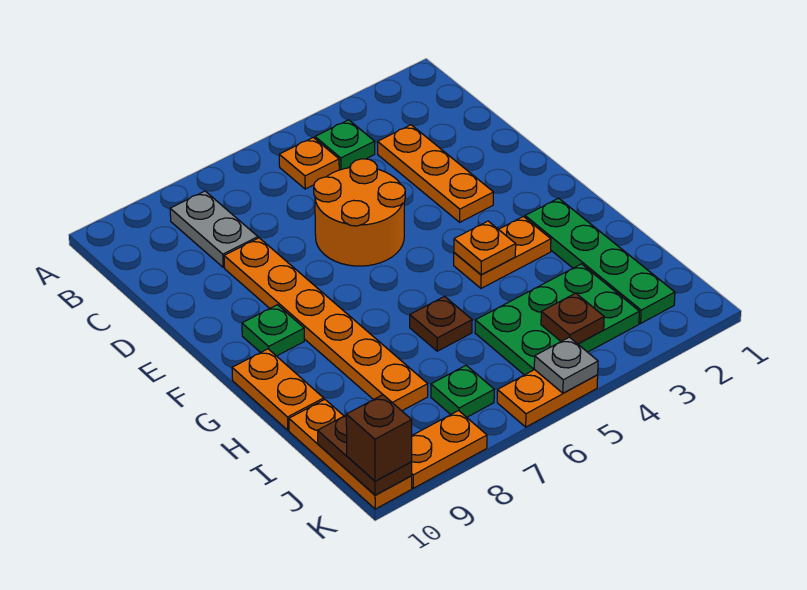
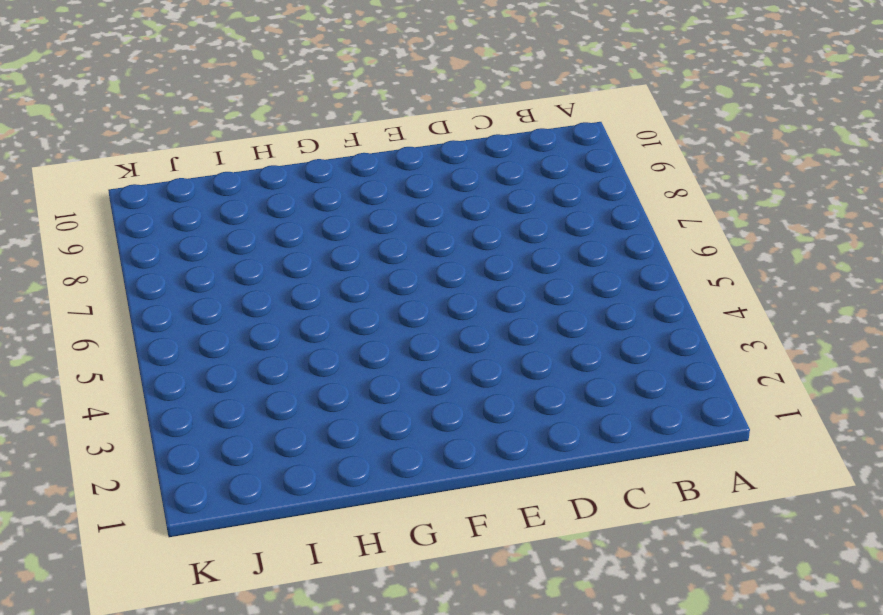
none -> green plate B4 level 1
none -> orange plate B5 level 1
none -> grey plate B8:C8 level 1

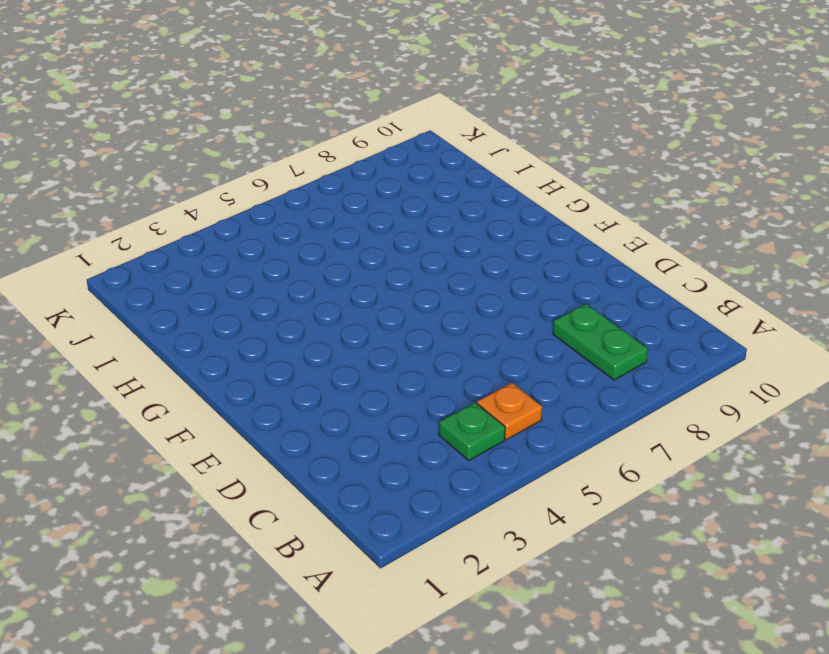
green plate B8:C8 level 1 -> grey plate B8:C8 level 1
none -> orange plate C3:E3 level 1
none -> orange round brick D5:E6 level 1
none -> orange plate D8:I8 level 1

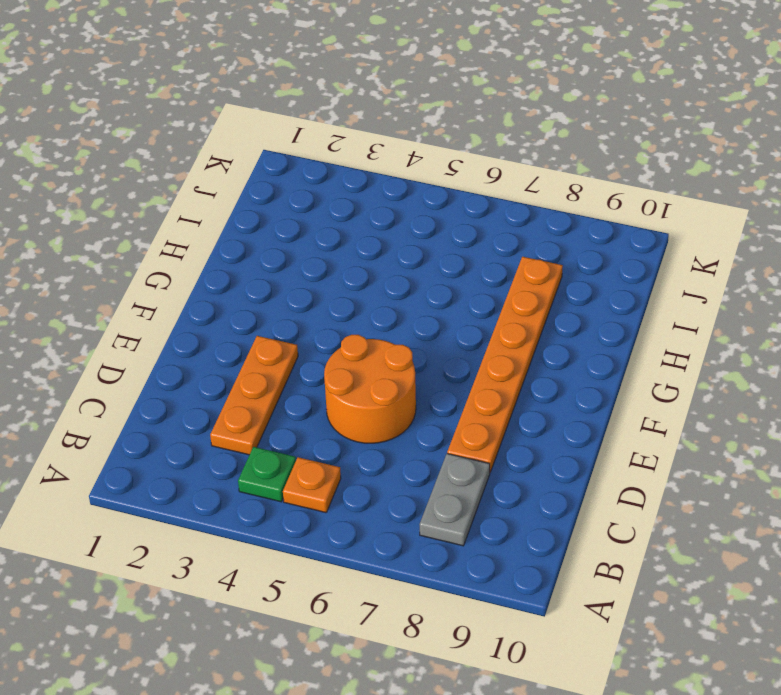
none -> green plate F9 level 1
none -> green plate G2:J2 level 1
none -> orange plate G3:G4 level 1

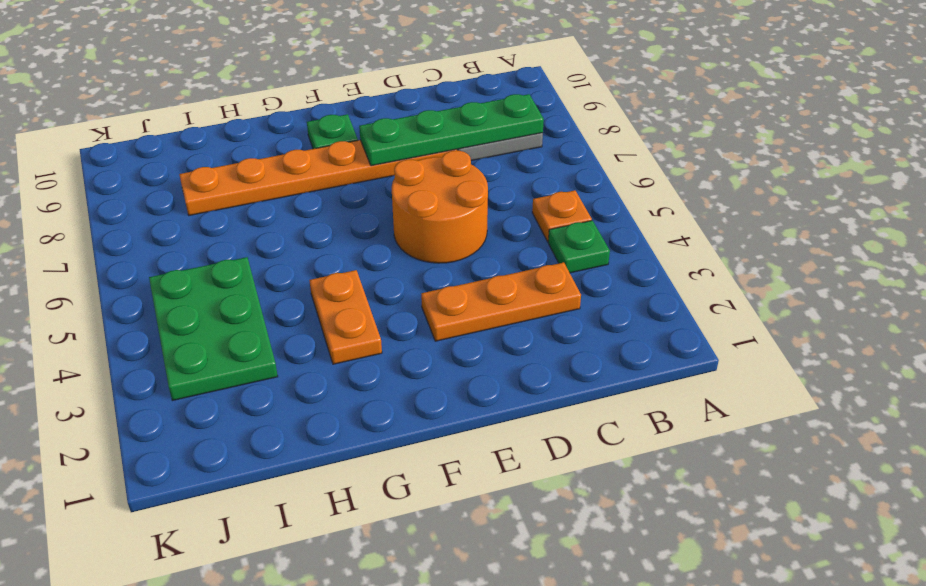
green plate B8:E8 level 2 -> green plate G2:J2 level 1
none -> orange plate G10:H10 level 1
none -> brown plate H6 level 1
none -> orange plate I10:K10 level 1

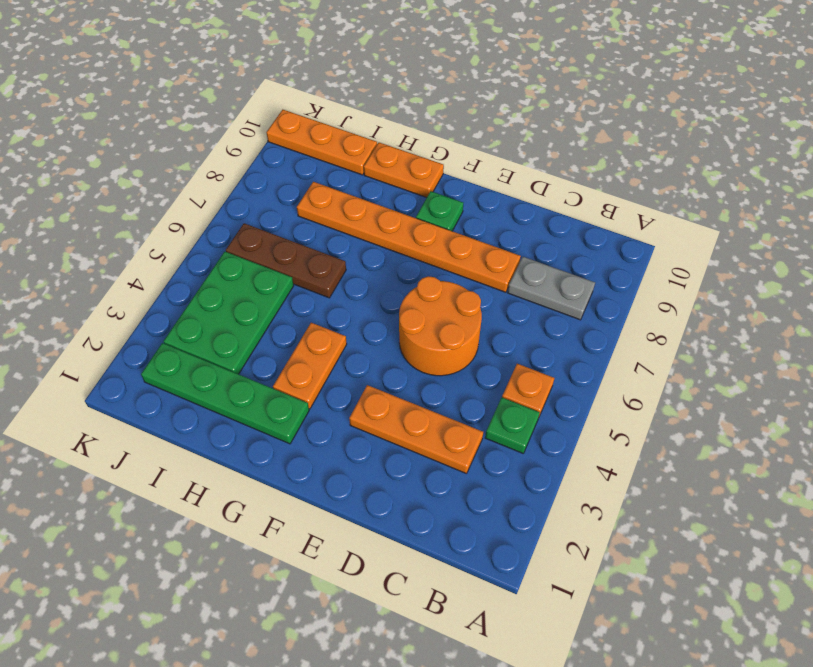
brown plate H6:J6 level 1 -> brown plate H6 level 1
none -> green plate J7 level 1
none -> orange plate K5:K6 level 1
none -> orange plate K8:K9 level 1

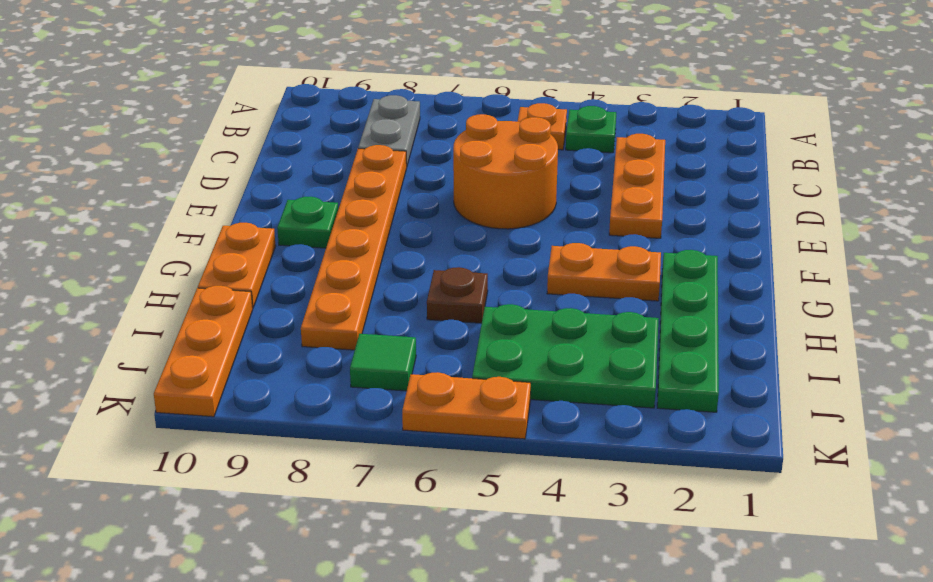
green tile J7 level 1 -> green plate J7 level 1
none -> orange plate K8:K9 level 1
none -> orange plate G4 level 2
none -> brown plate J4 level 2

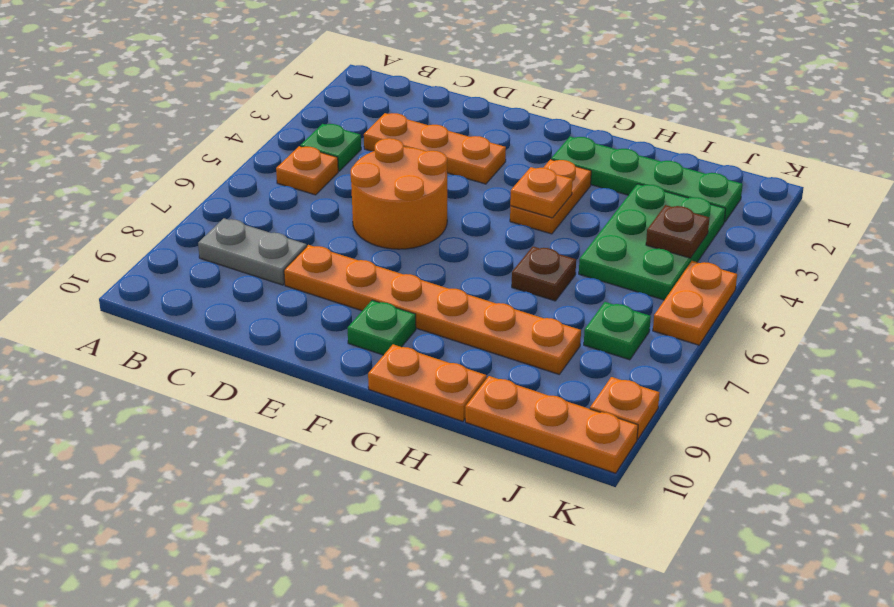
orange plate K9 level 1 -> orange plate K8:K9 level 1
none -> brown plate J10:K10 level 2
none -> grey plate K5 level 2
none -> brown brick K10 level 3

